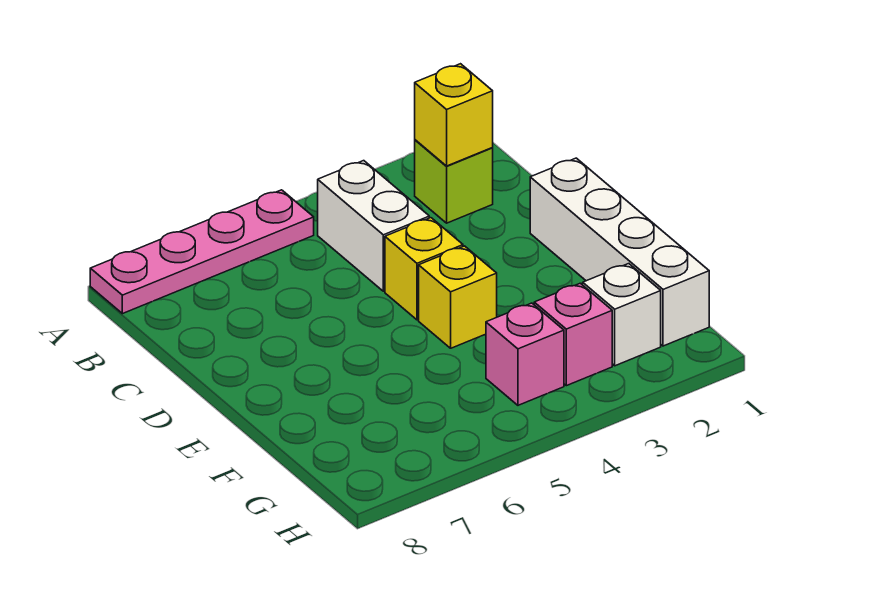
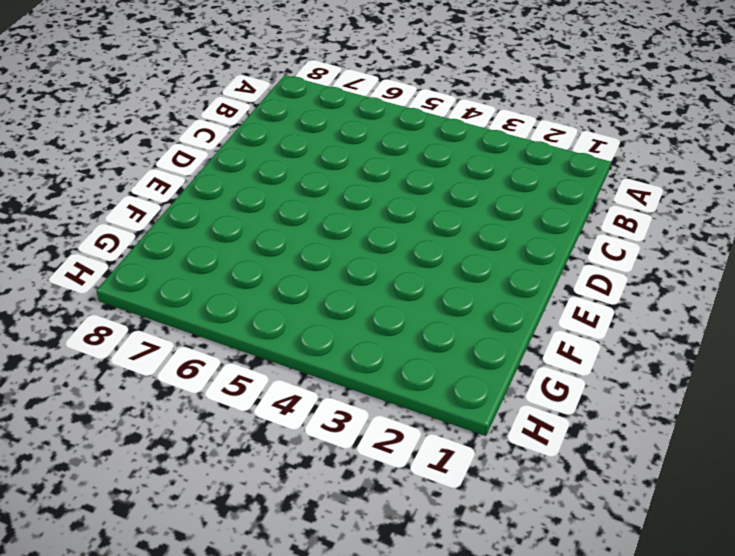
none -> pink plate A5:A8 level 1
none -> lime brick B2 level 1

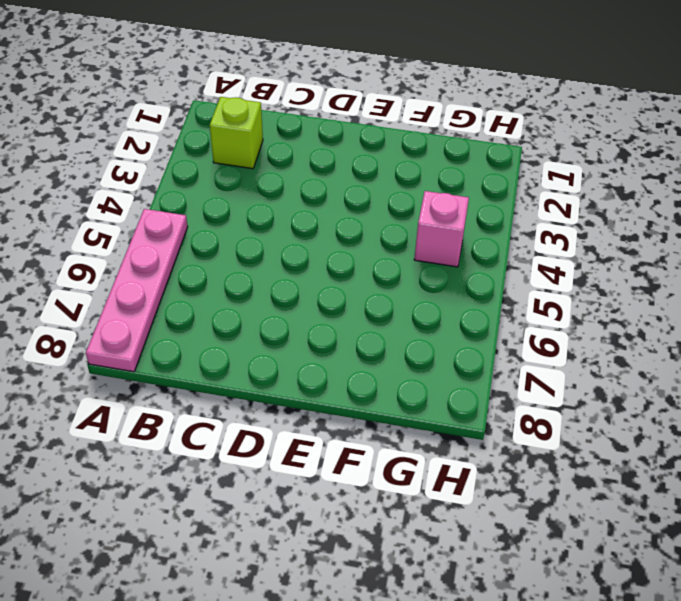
none -> white brick B4:C4 level 1
none -> white brick D1:G1 level 1

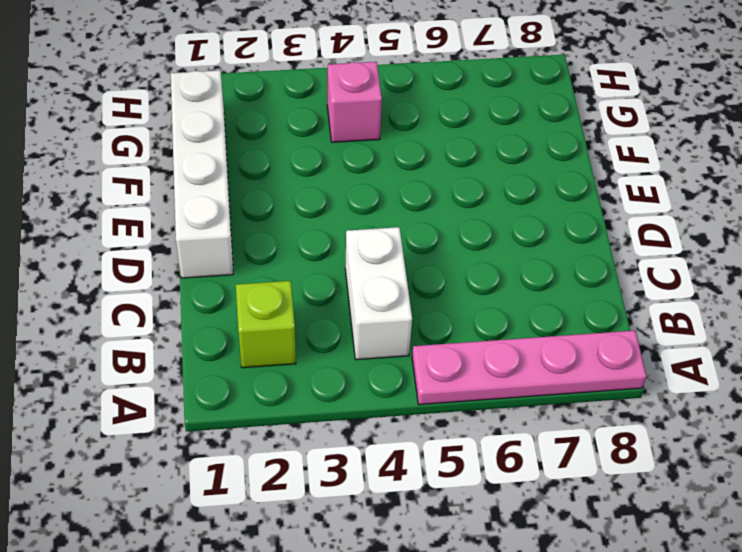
none -> yellow brick D4 level 1
none -> yellow brick E4 level 1

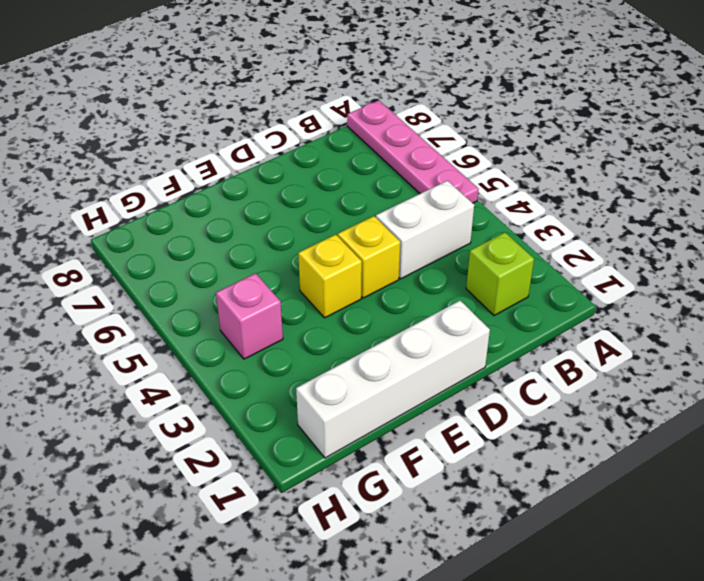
none -> white brick G2 level 1
none -> pink brick G3 level 1

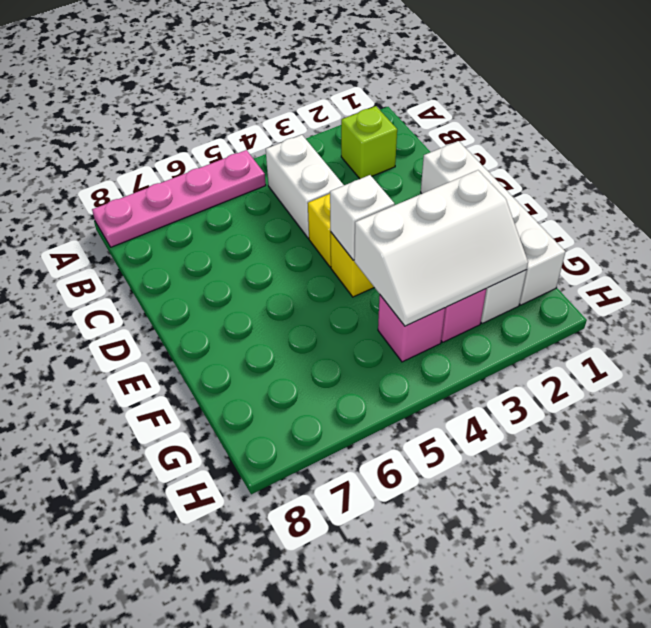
white brick E4 level 2 -> none
white slope F2:G4 level 2 top F -> none
none -> yellow brick B2 level 2

